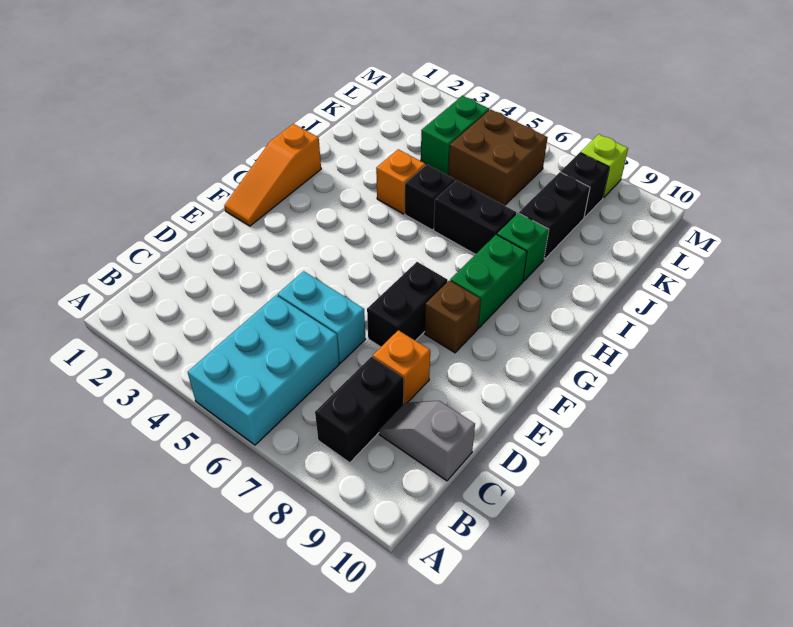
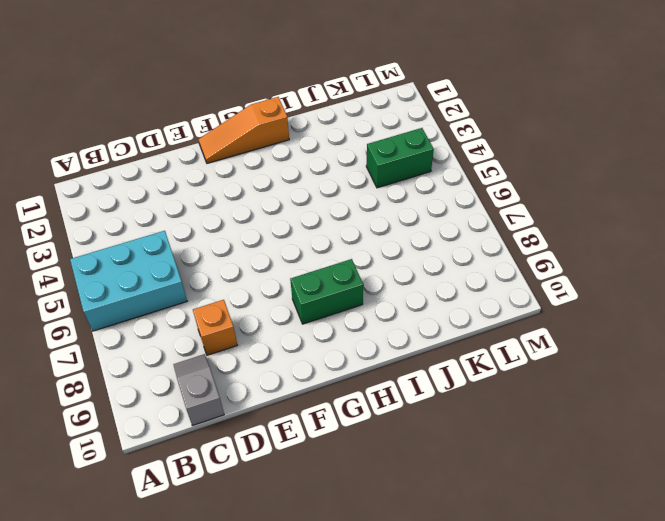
none -> black brick B8:C8 level 1
none -> cyan brick D5:D6 level 1
none -> black brick E7:F7 level 1

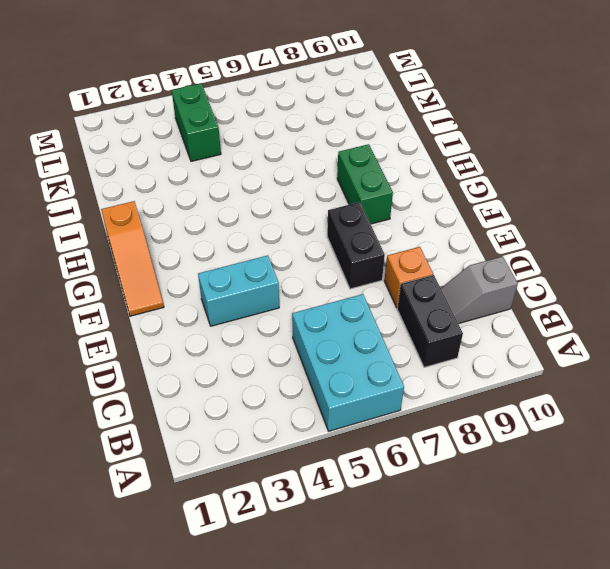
cyan brick E3:E4 level 1 -> cyan brick D5:D6 level 1
none -> brown brick F8 level 1
none -> orange brick I4 level 1
none -> black brick I5 level 1

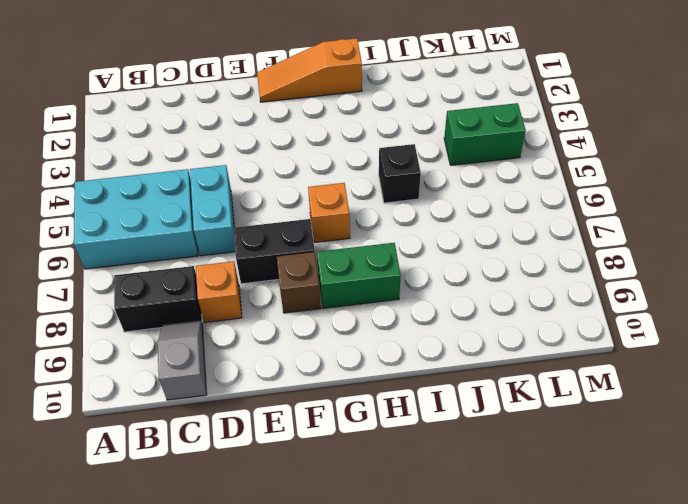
orange brick G6 level 1 -> orange brick I4 level 1
none -> black brick I6:I7 level 1
none -> green brick I8 level 1
none -> black brick J8:K8 level 1

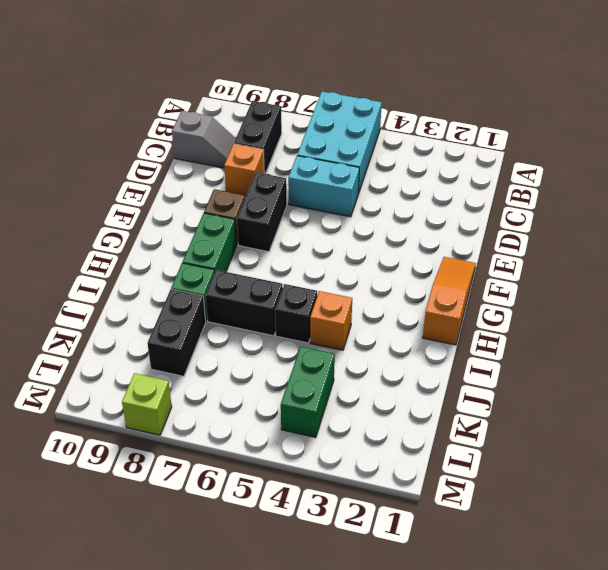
none -> brown brick K5:L6 level 1
none -> black brick L8 level 1

